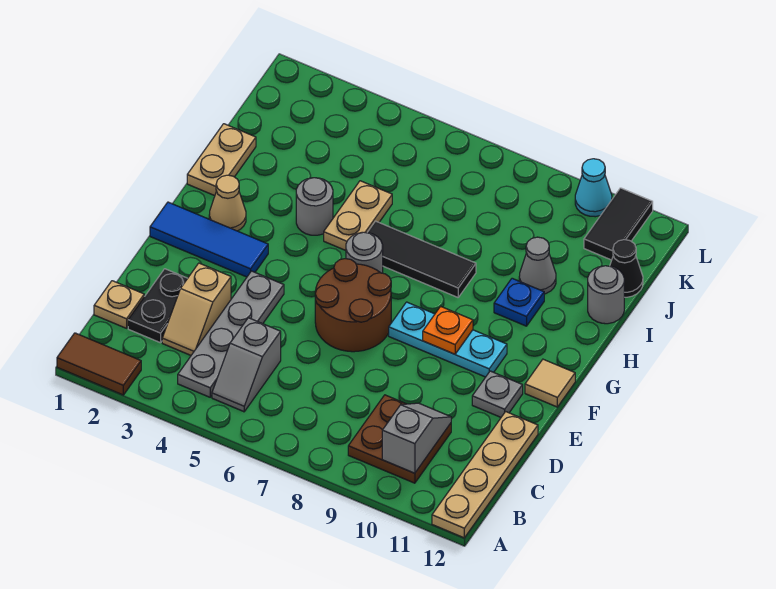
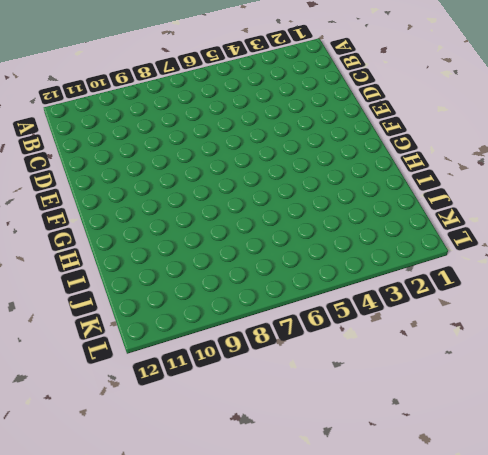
none -> brown tile A1:A2 level 1
none -> tan plate A12:D12 level 1
none -> grey plate B4:E4 level 1

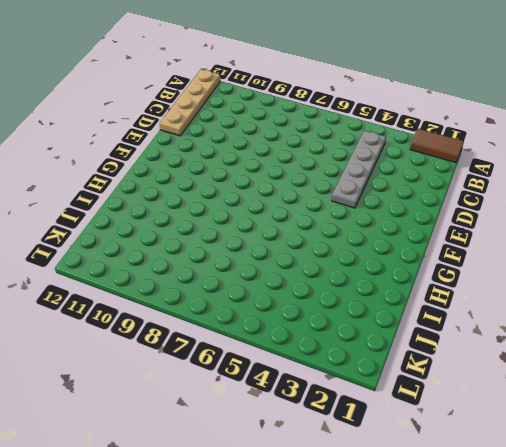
none -> grey slope B5:C5 level 1 top C
none -> brown plate B9:C10 level 1
none -> tan plate C1 level 1

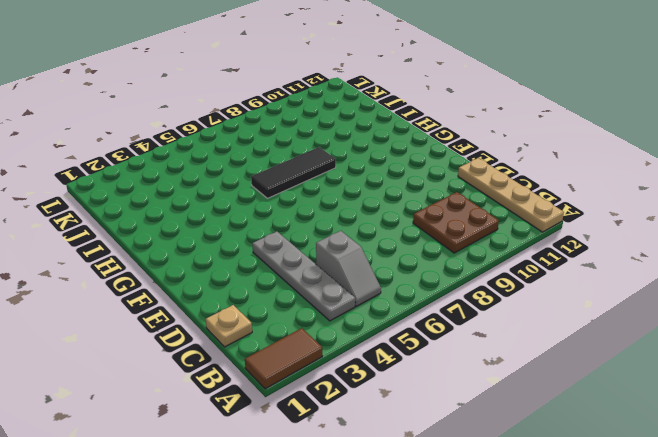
none -> black plate C2:D2 level 1
none -> tan slope C3:D3 level 1 top D
none -> brown round brick E6:F7 level 1

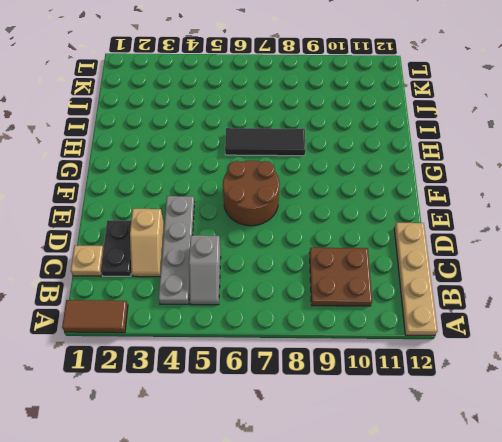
none -> grey plate E11 level 1
none -> blue tile F1:F3 level 1
none -> cyan plate F8:F10 level 1

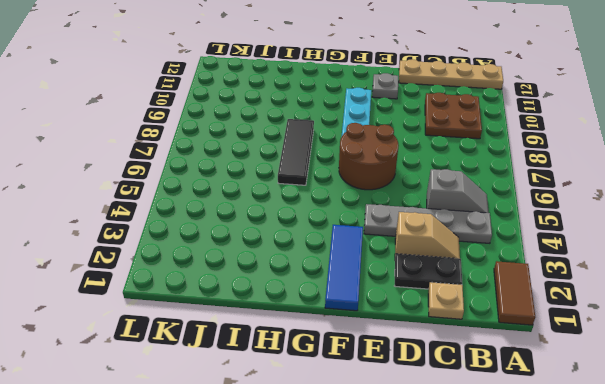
none -> tan tile F12 level 1
none -> tan cone G2 level 1
none -> grey round brick G6 level 1

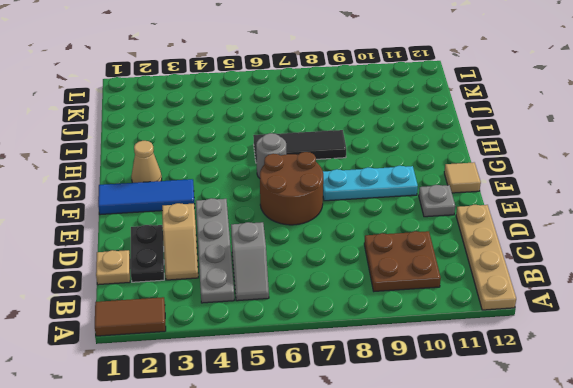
none -> tan plate H1:I1 level 1
none -> grey round brick H4 level 1
none -> tan plate H5:I5 level 1

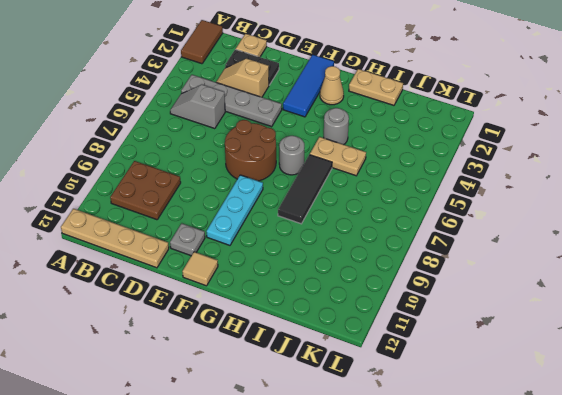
none -> blue plate H10 level 1
none -> grey cone I10 level 1
none -> grey round brick I12 level 1

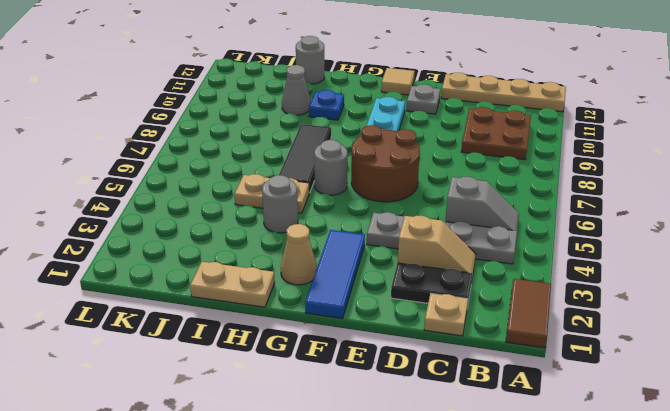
none -> black cone J12 level 1
none -> black tile K11:L11 level 1
none -> cyan cone L10 level 1

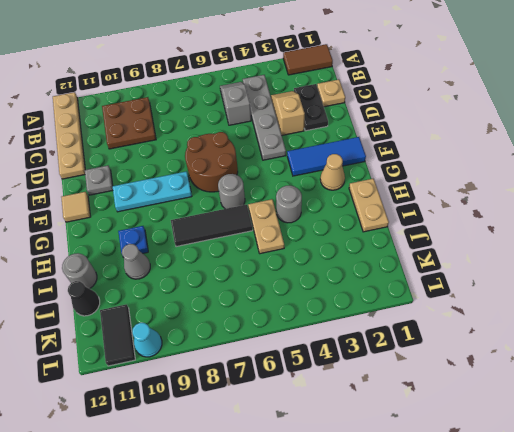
none -> grey slope B10:C10 level 2 top B
none -> orange plate F9 level 2

